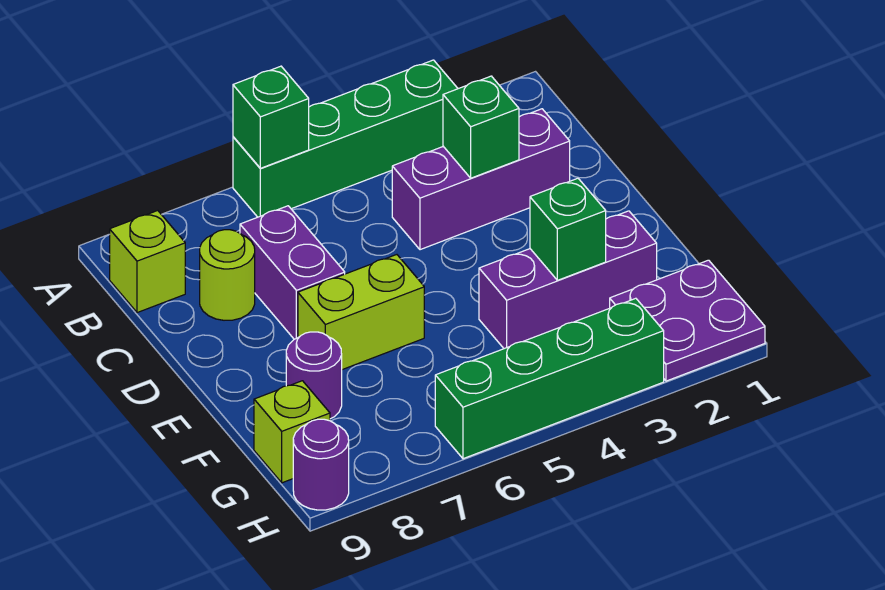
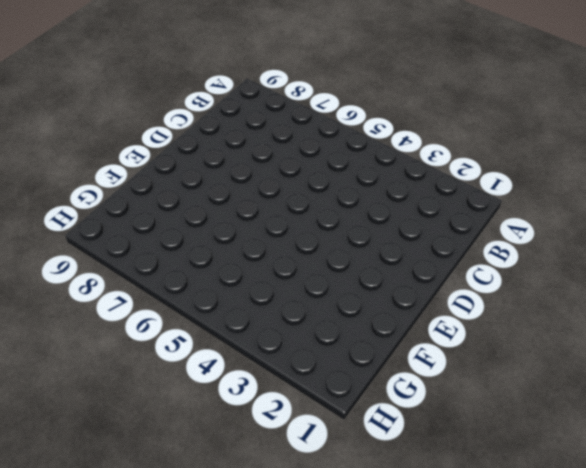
none -> green brick A3:A6 level 1
none -> lime brick B9 level 1
none -> purple brick C2:C4 level 1

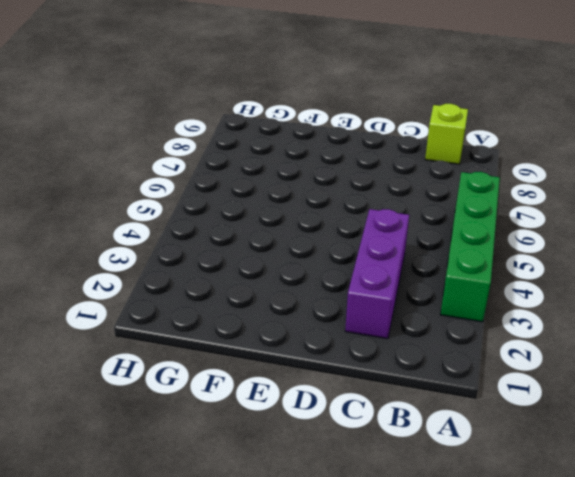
none -> purple brick C7:D7 level 1
none -> lime round brick C8 level 1
none -> lime brick E6:E7 level 1

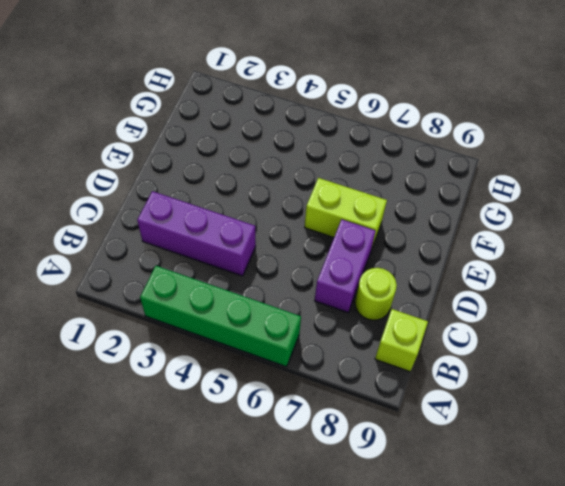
none -> purple brick F2:F4 level 1
none -> purple round brick F8 level 1
none -> purple plate G1:H2 level 1

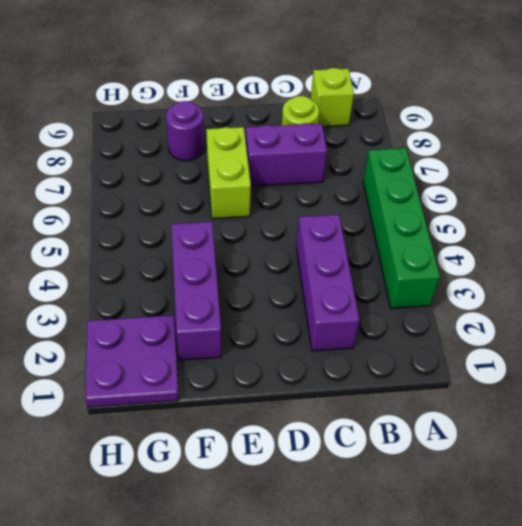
none -> lime brick G9 level 1
none -> green brick H3:H6 level 1
none -> purple round brick H9 level 1

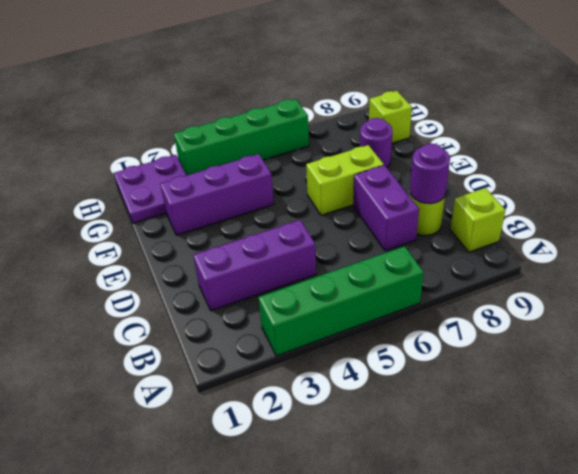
purple round brick C8 level 2 -> purple round brick H9 level 1
none -> green brick A6 level 2
none -> green brick C3 level 2
none -> green brick F3 level 2

